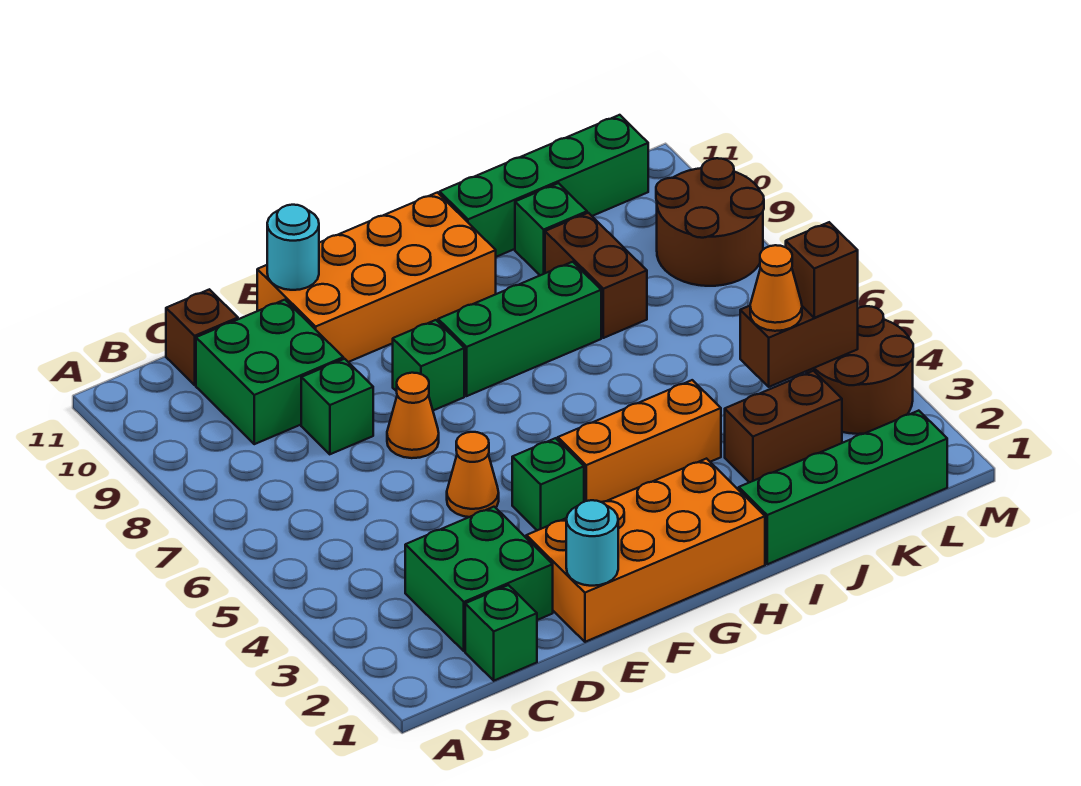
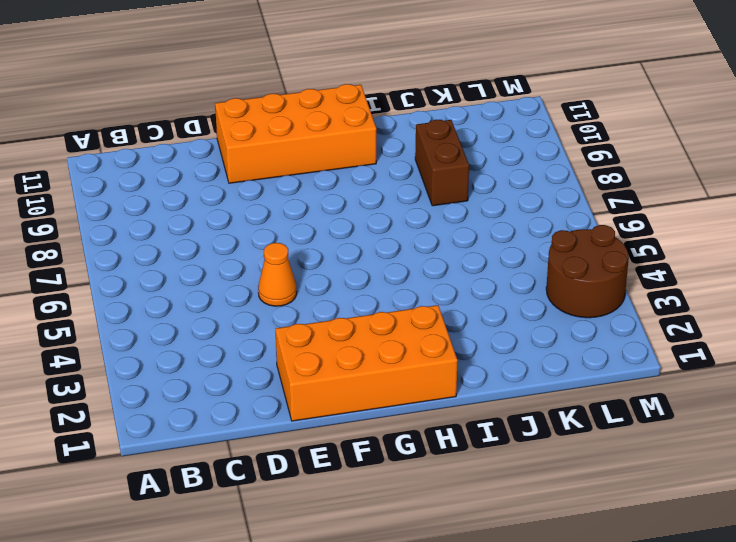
none -> green brick C1 level 1
none -> green brick C2:D3 level 1
none -> green brick C9:D10 level 1

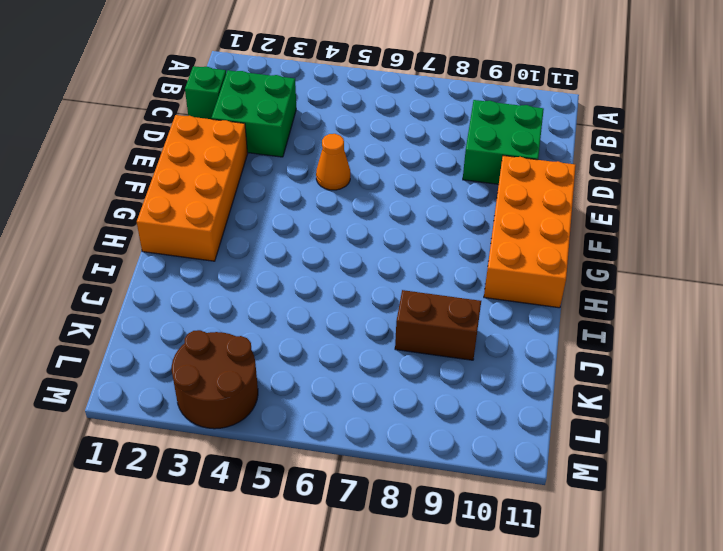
none -> brown brick C11 level 1
none -> green brick D8 level 1
none -> orange cone E7 level 1

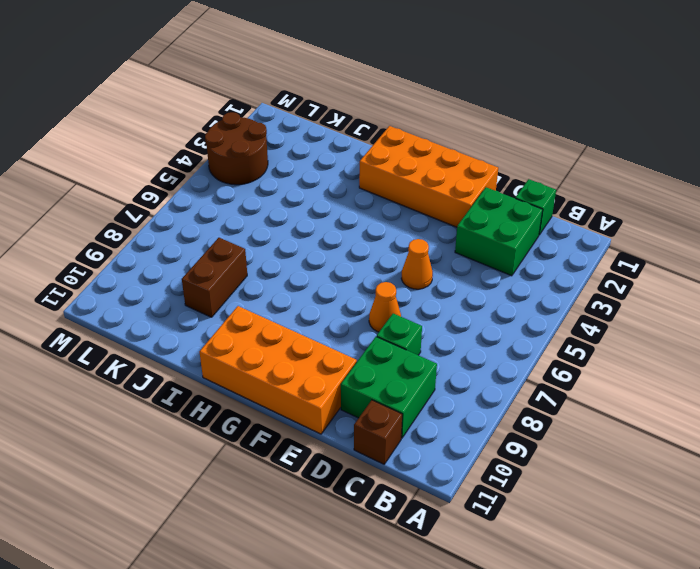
none -> green brick F4 level 1
none -> green brick F8 level 1
none -> orange brick G4:I4 level 1

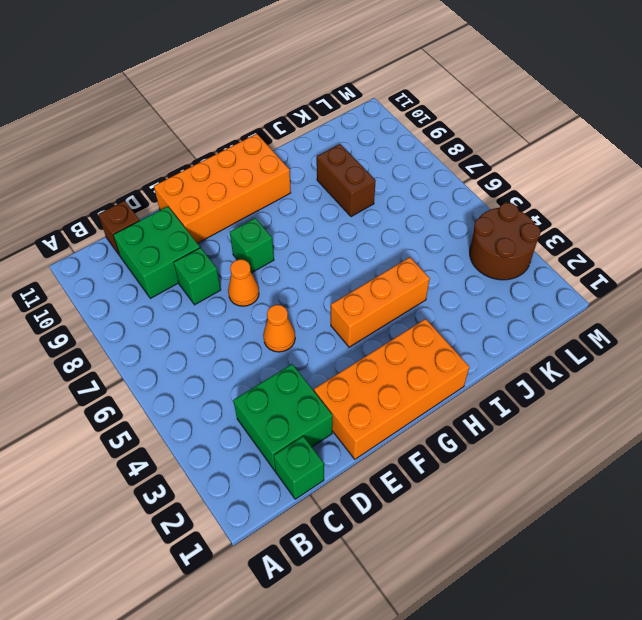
none -> green brick F4 level 1
none -> green brick G8:I8 level 1
none -> green brick I1:L1 level 1

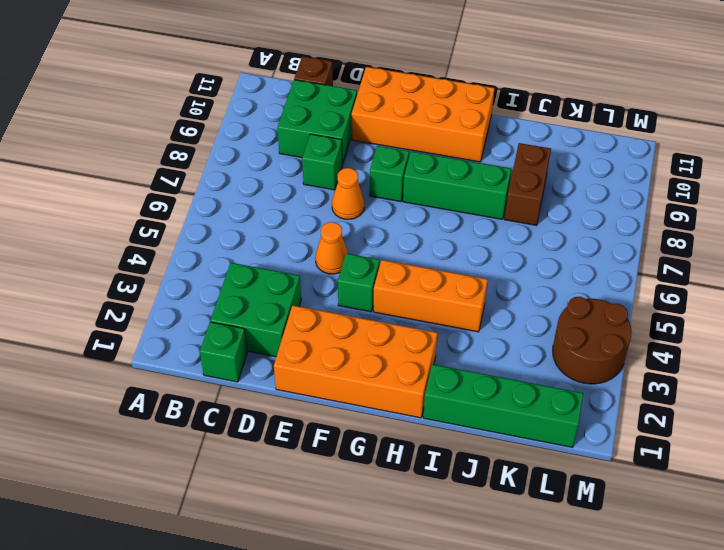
none -> green brick I11:L11 level 1
none -> brown brick J3:K3 level 1
none -> green brick J10 level 1

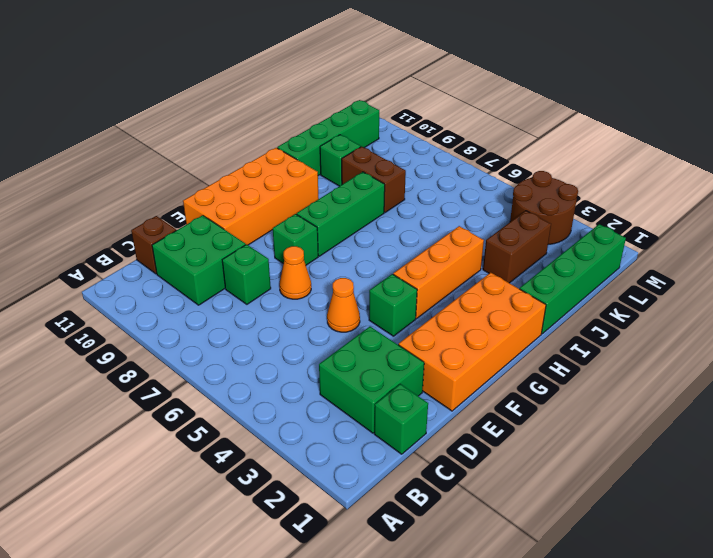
none -> brown round brick L8:M9 level 1
none -> cyan round brick E1 level 2
none -> cyan round brick E11 level 2

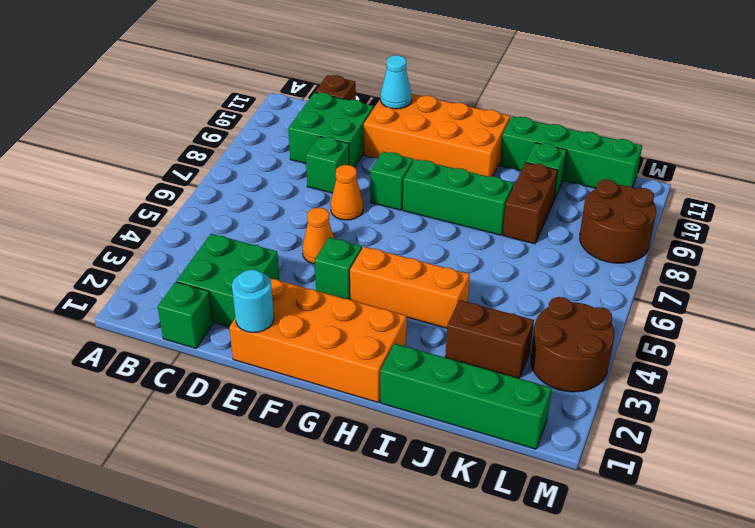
cyan cone E11 level 2 -> cyan round brick E11 level 2
none -> brown brick K4:L4 level 2
none -> orange cone K4 level 3
none -> brown brick L4 level 3

